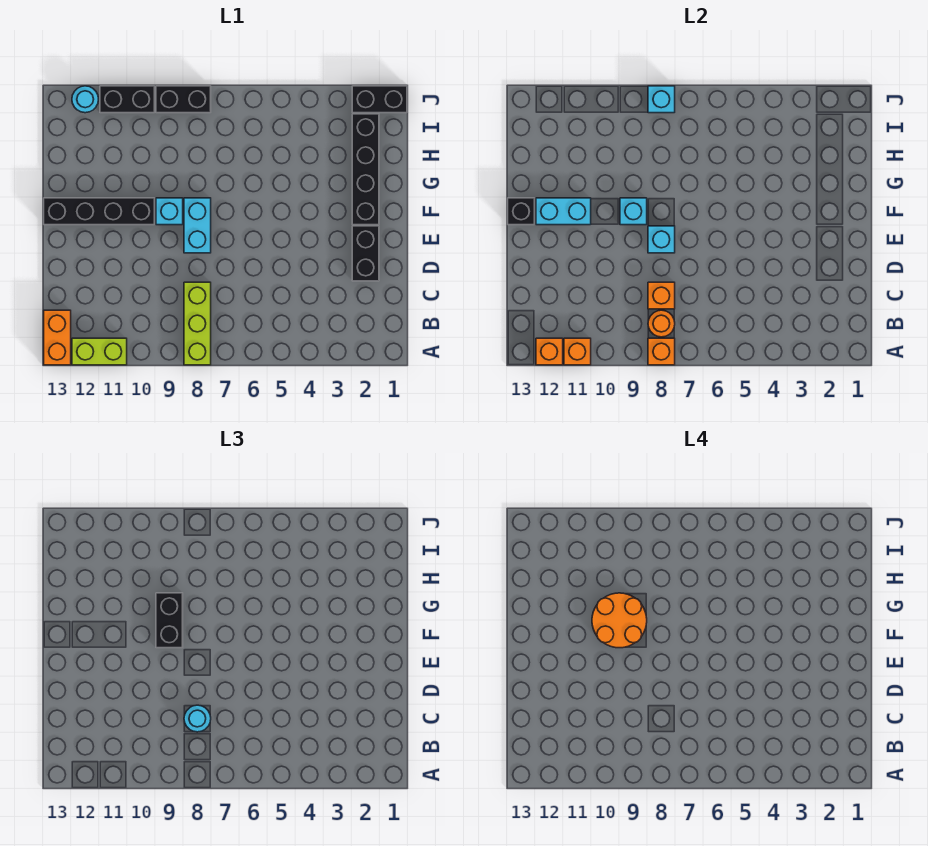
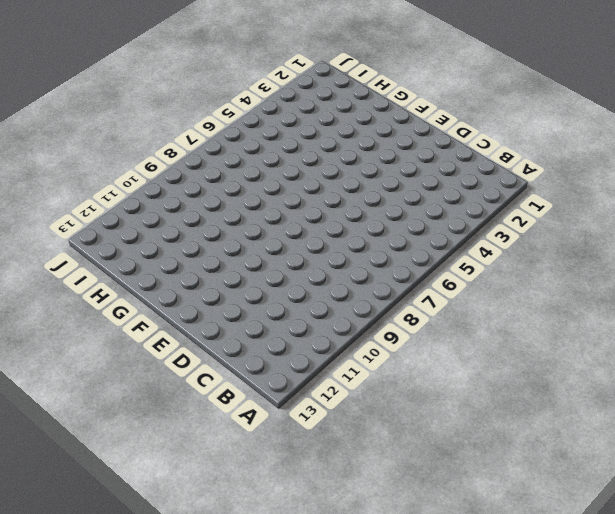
none -> lime brick A8:C8 level 1
none -> lime brick A11:A12 level 1
none -> orange brick A13:B13 level 1

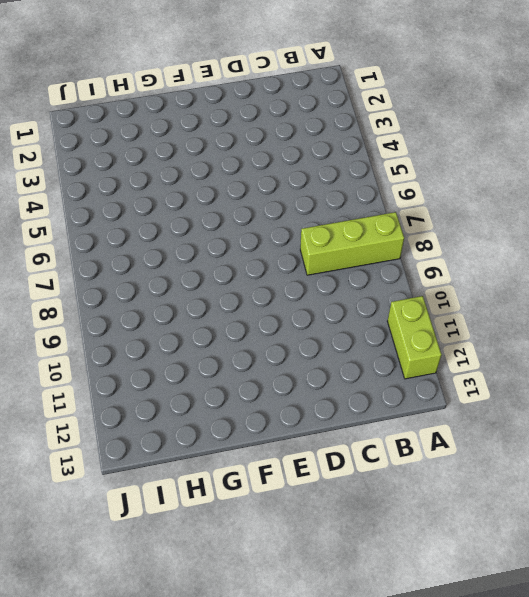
none -> orange brick A13:B13 level 1
none -> black brick D2:E2 level 1
none -> cyan brick E8:F8 level 1

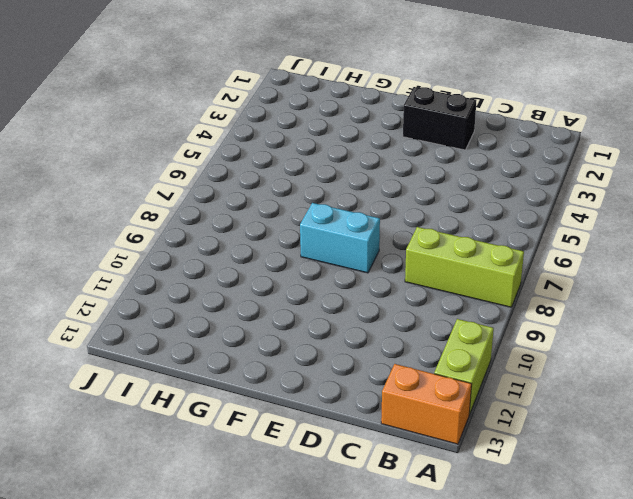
none -> black brick F2:I2 level 1
none -> cyan brick F9 level 1
none -> black brick F10:F13 level 1

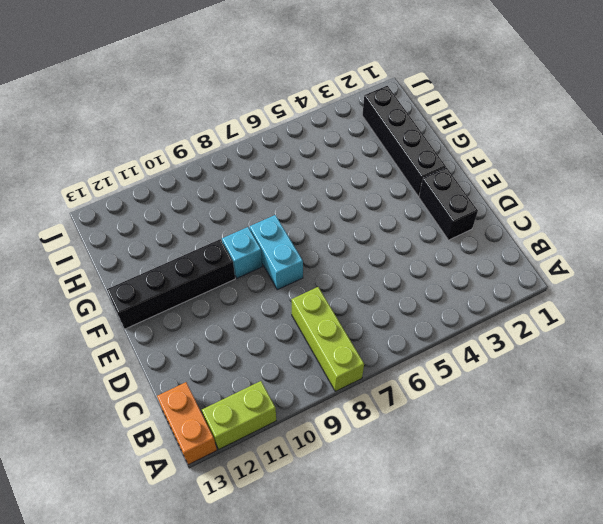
none -> black brick J1:J2 level 1
none -> black brick J8:J9 level 1
none -> black brick J10:J11 level 1

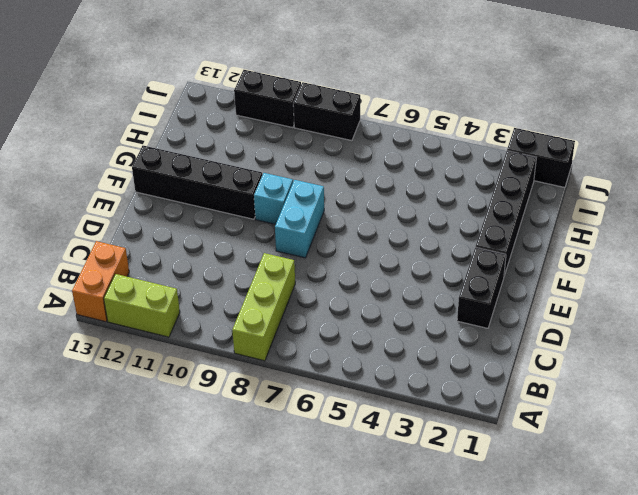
none -> cyan round brick J12 level 1
none -> orange brick A8 level 2
none -> orange brick A11 level 2

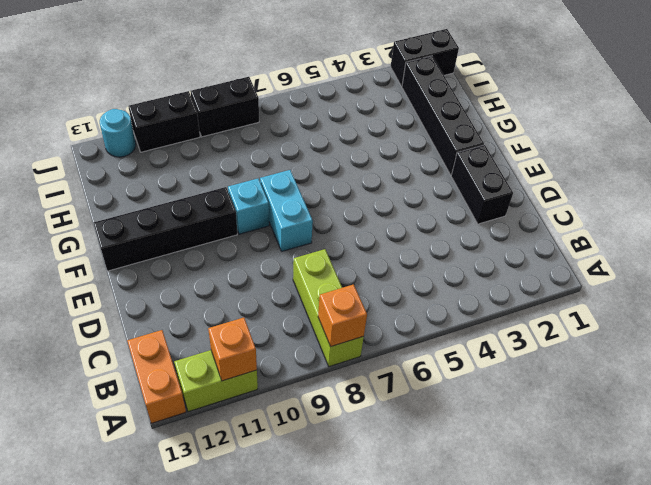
none -> orange brick A12 level 2
none -> orange round brick B8 level 2
none -> orange brick C8 level 2

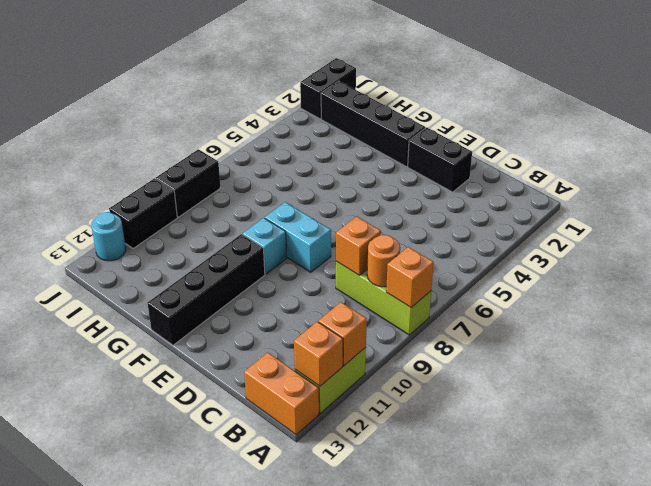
none -> cyan brick E8 level 2
none -> cyan brick F9 level 2
none -> cyan brick F11:F12 level 2

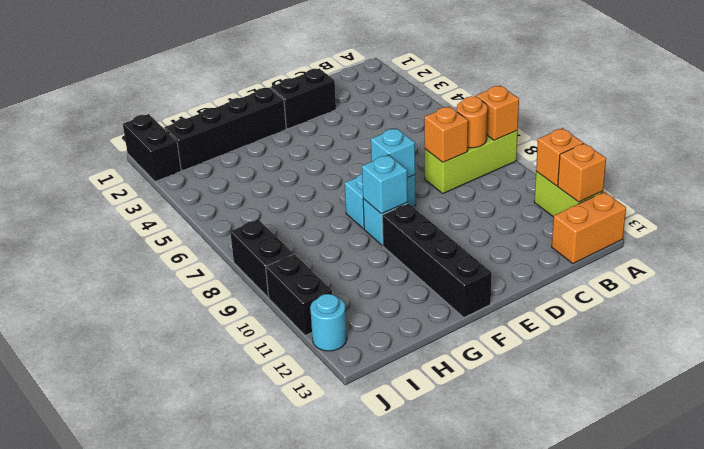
none -> cyan brick F11:F12 level 2
none -> black brick F13 level 2
none -> cyan brick J8 level 2

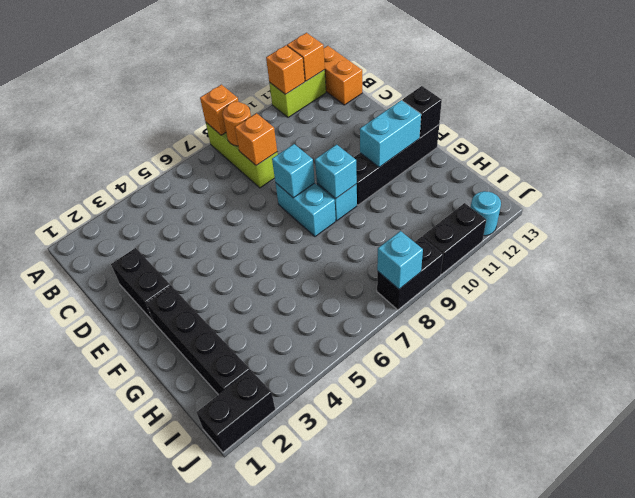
none -> cyan round brick C8 level 3
none -> black brick F9:G9 level 3
none -> orange round brick F9:G10 level 4

